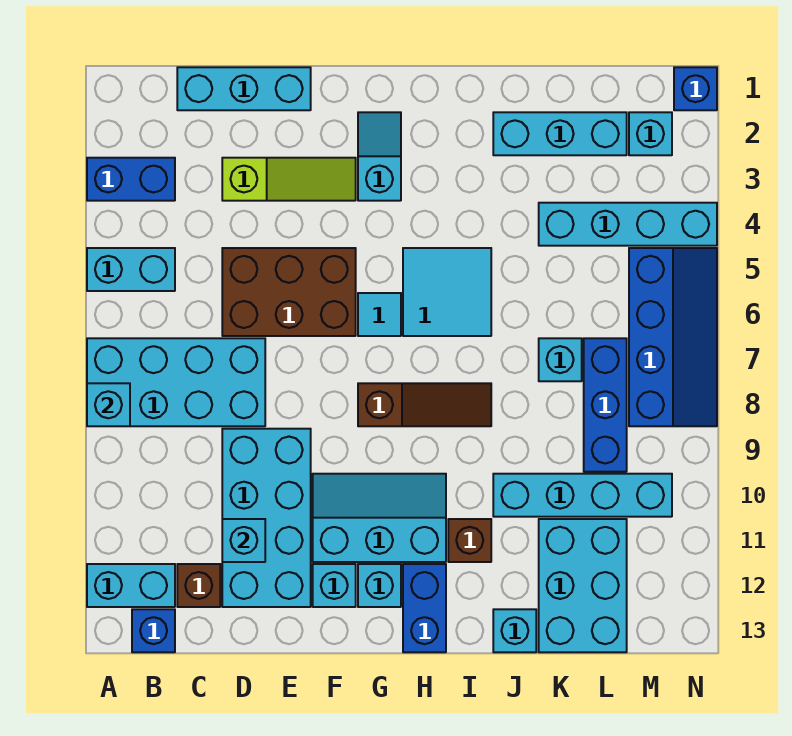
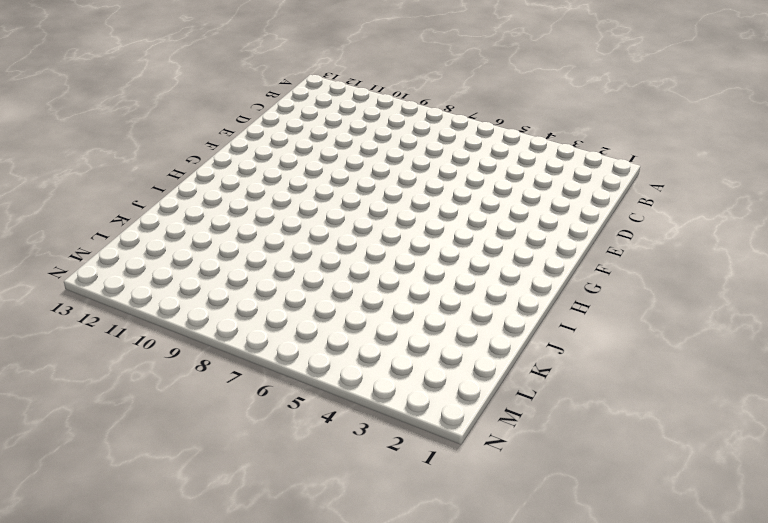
none -> blue brick A3:B3 level 1
none -> cyan brick A5:B5 level 1
none -> cyan brick A7:D8 level 1
none -> cyan brick A12:B12 level 1

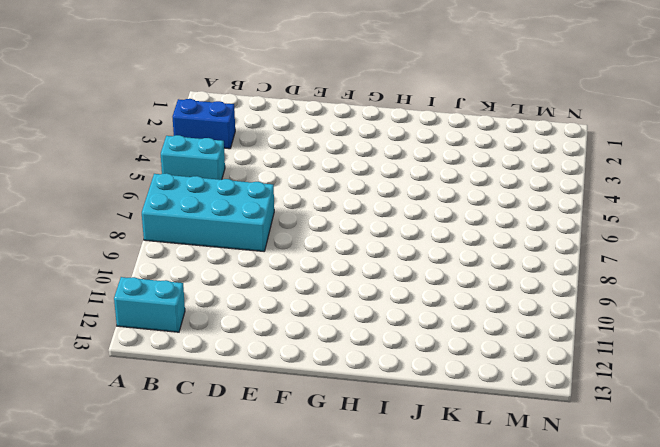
none -> blue brick B13 level 1
none -> cyan brick C1:E1 level 1
none -> brown brick C12 level 1
none -> lime slope D3:F3 level 1 top D

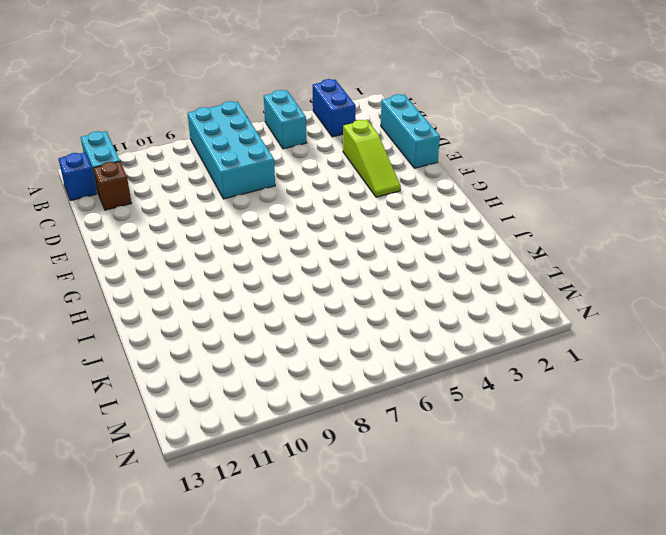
none -> brown brick D5:F6 level 1
none -> cyan brick D9:E12 level 1
none -> cyan slope F10:H11 level 1 top 11
none -> cyan brick F12 level 1

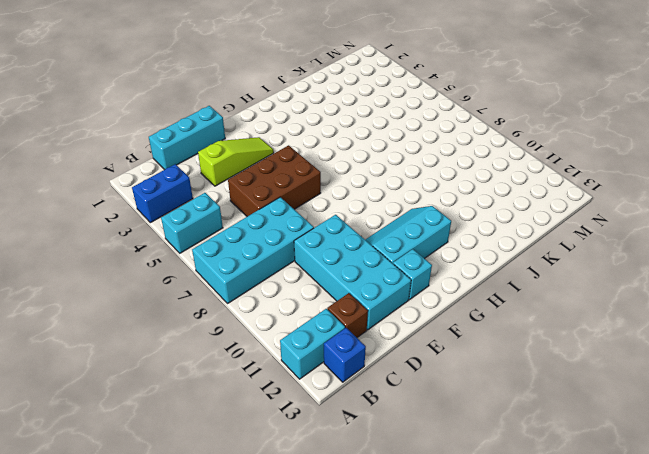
none -> cyan slope G2:G3 level 1 top 3
none -> cyan tile G6 level 1
none -> brown slope G8:I8 level 1 top G
none -> cyan brick G12 level 1

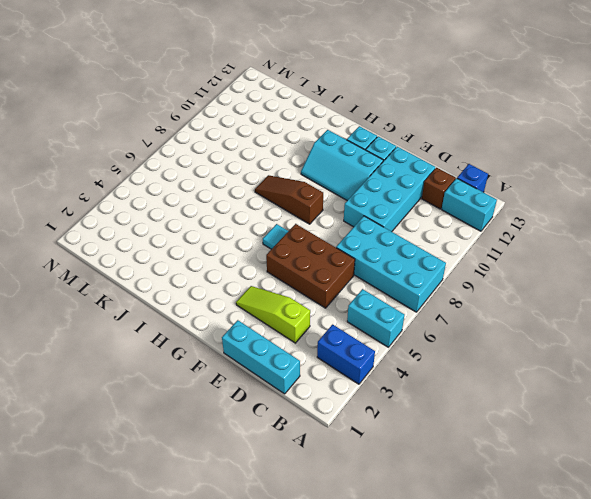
none -> cyan slope G2:G3 level 1 top 3
none -> cyan tile H5:I6 level 1
none -> blue brick H12:H13 level 1
none -> brown brick I11 level 1

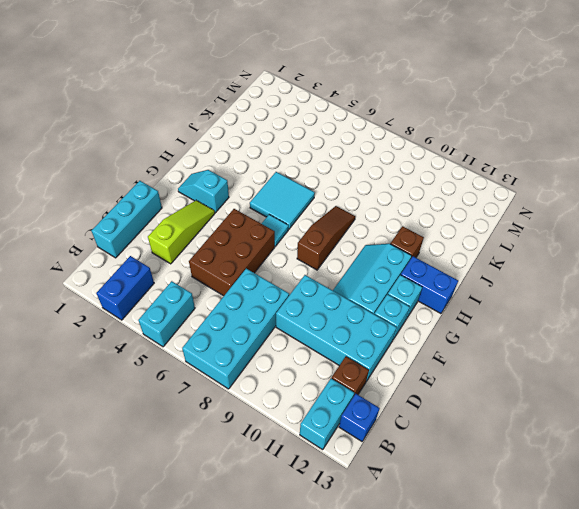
none -> cyan brick J2:L2 level 1
none -> cyan brick J10:M10 level 1
none -> cyan brick J13 level 1
none -> cyan brick K4:N4 level 1

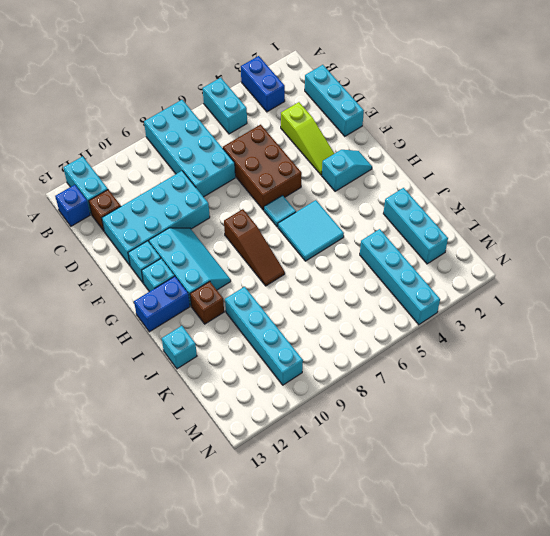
none -> cyan brick K7 level 1
none -> cyan brick K11:L13 level 1
none -> blue brick L7:L9 level 1
none -> cyan brick M2 level 1

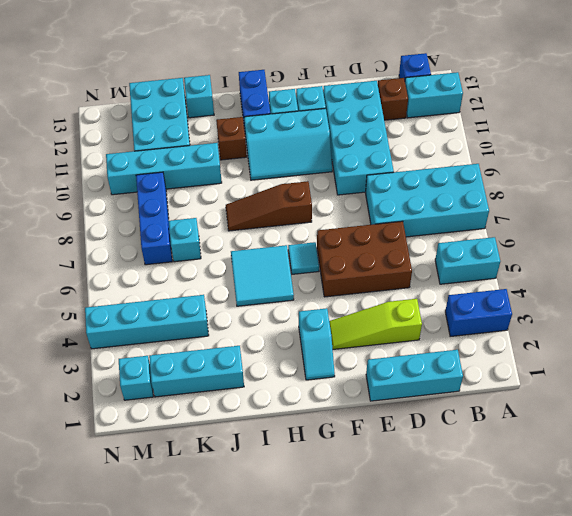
none -> blue slope M5:N8 level 1 top M
none -> blue brick N1 level 1
none -> cyan brick A8 level 2
none -> cyan brick D11 level 2

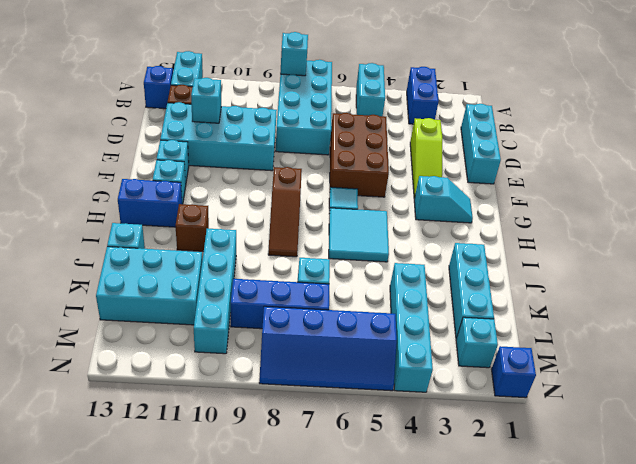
none -> cyan slope F10:H11 level 1 top 11

